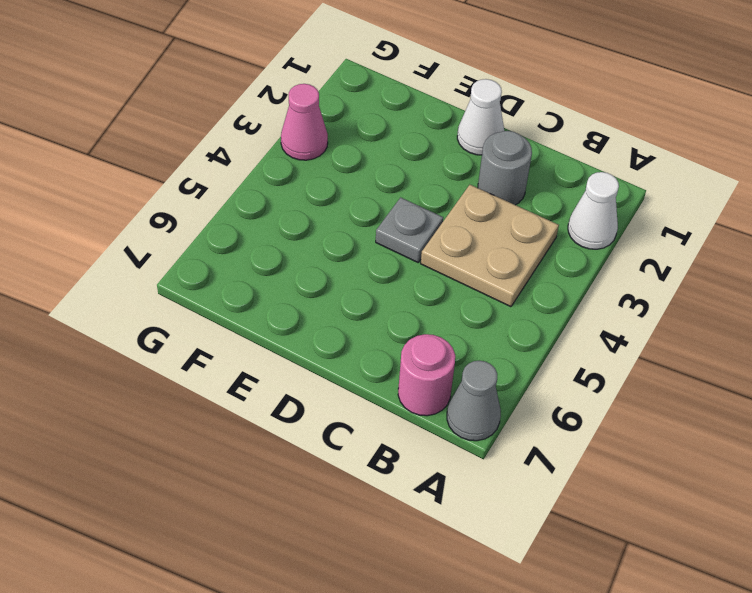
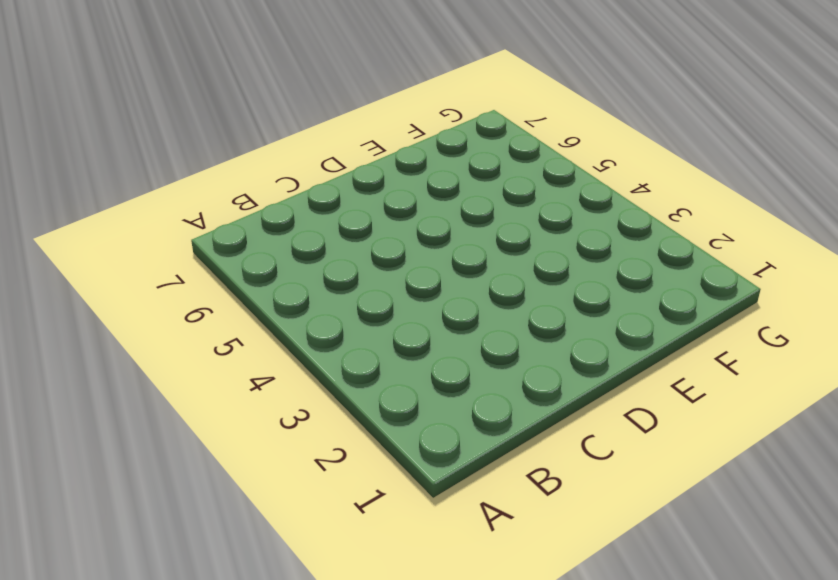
none -> white cone A2 level 1
none -> grey cone A7 level 1

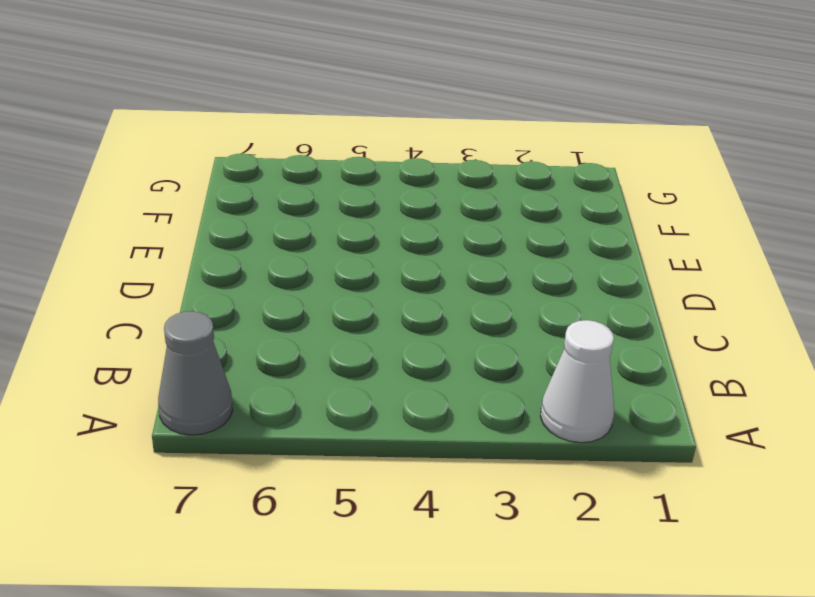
none -> tan plate B3:C4 level 1
none -> pink round brick B7 level 1

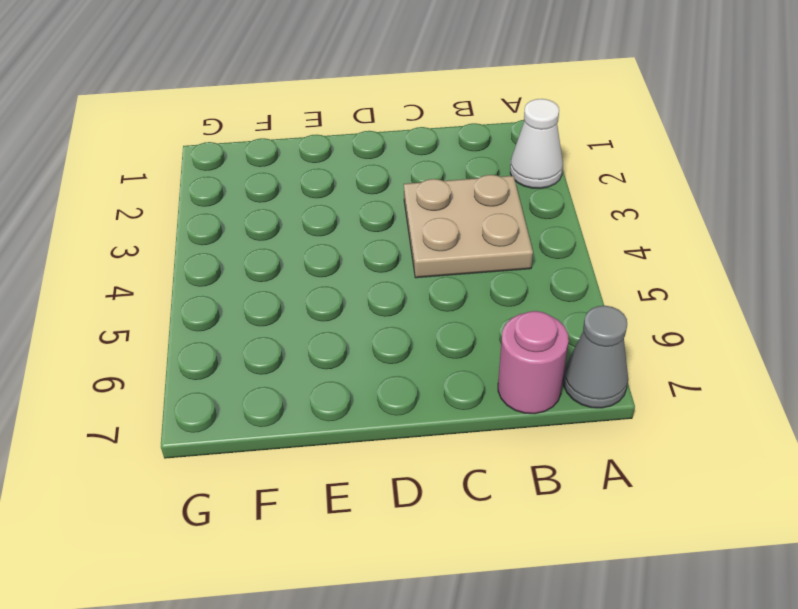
none -> grey round brick C2 level 1
none -> white cone D1 level 1

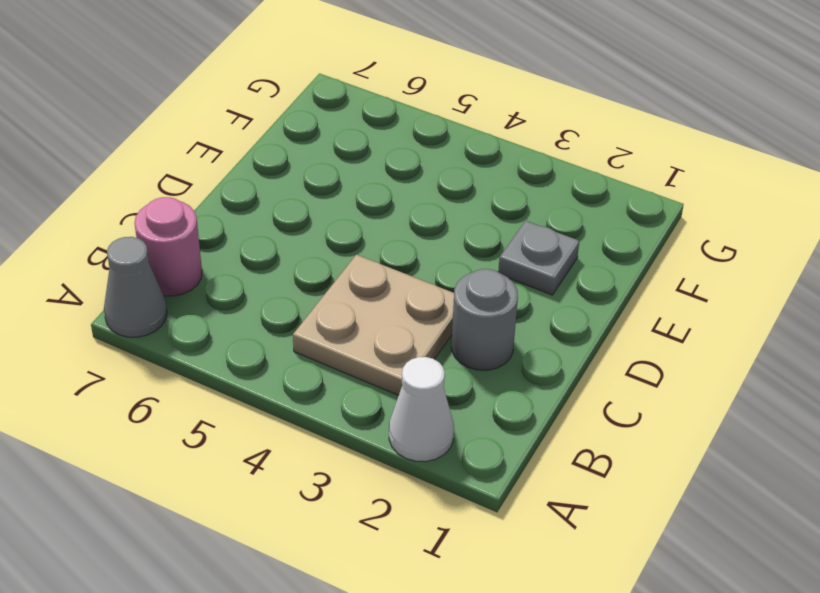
grey plate E2 level 1 -> grey plate D4 level 1
none -> white cone D1 level 1
none -> pink cone G3 level 1

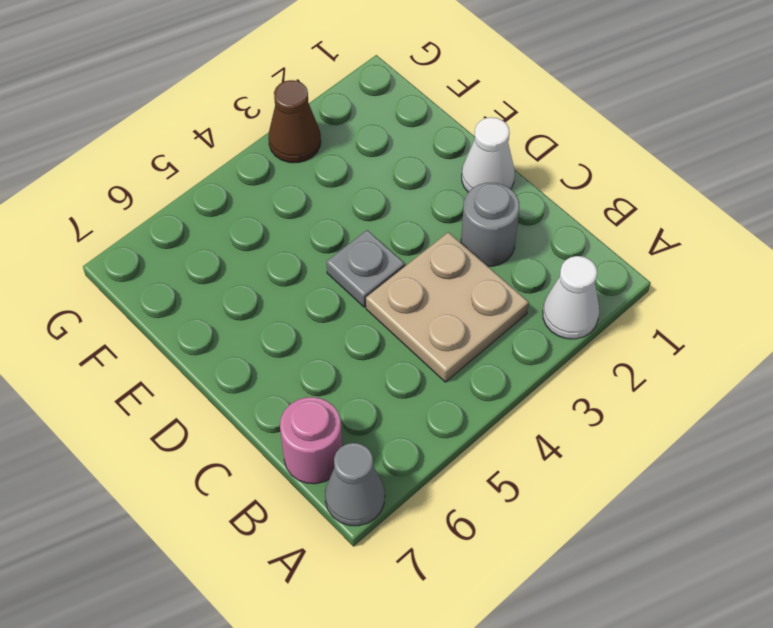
brown cone G3 level 1 -> pink cone G3 level 1

